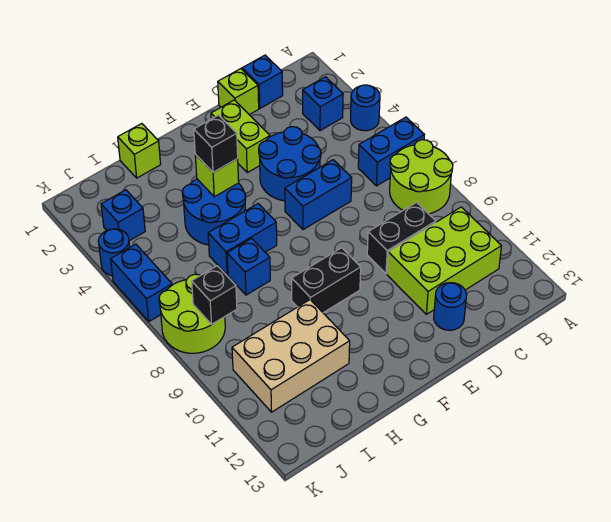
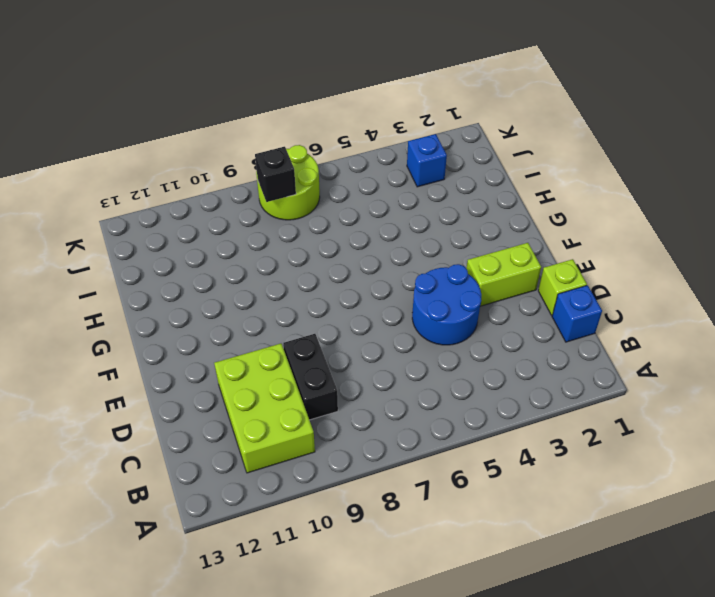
none -> blue round brick A4 level 1
none -> blue brick A6:B6 level 1
none -> lime round brick A7:B8 level 1

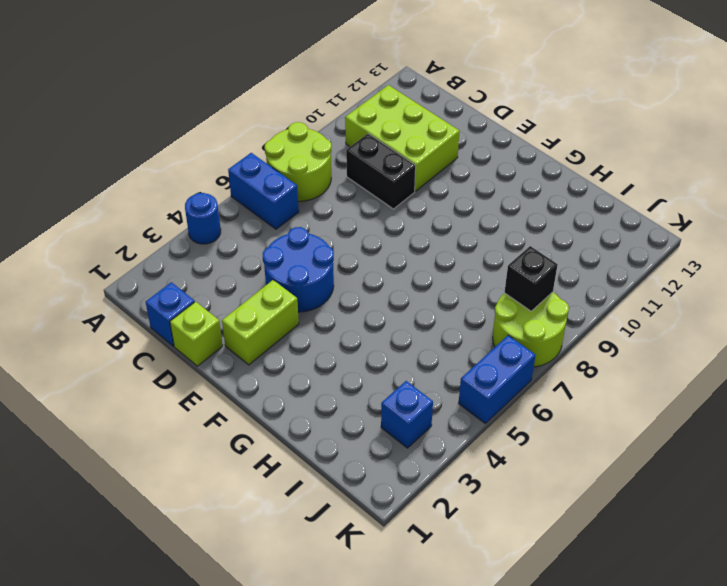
none -> blue brick B3 level 1
none -> blue brick D6:E6 level 1
none -> blue round brick D12 level 1

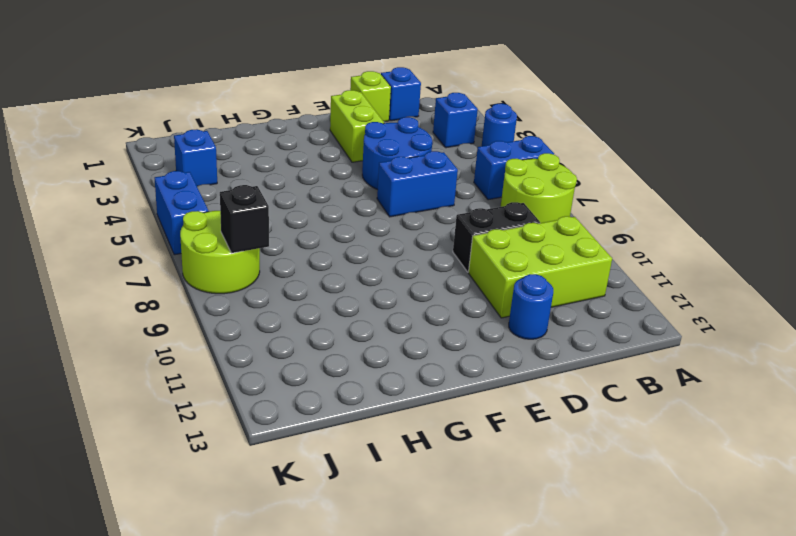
none -> black brick F9:G9 level 1
none -> blue round brick G4:H5 level 1
none -> blue brick G6:H6 level 1

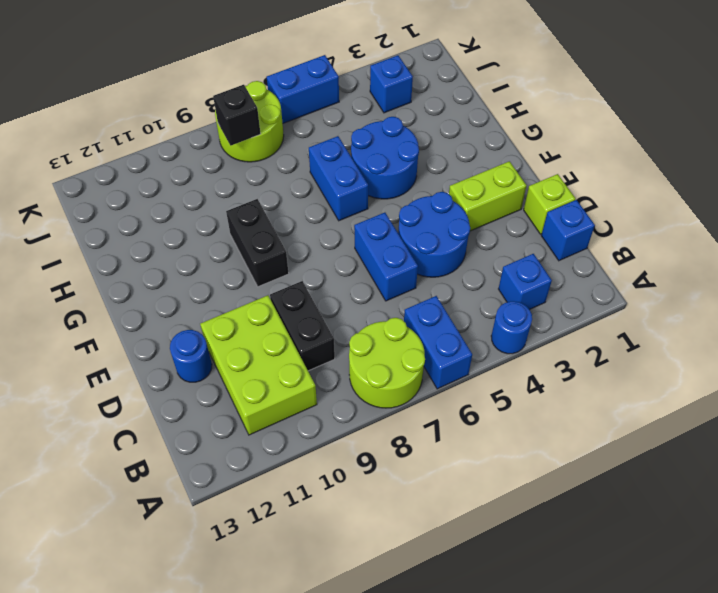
none -> lime brick H1 level 1
none -> blue brick H7 level 1
none -> tan brick H10:J11 level 1

